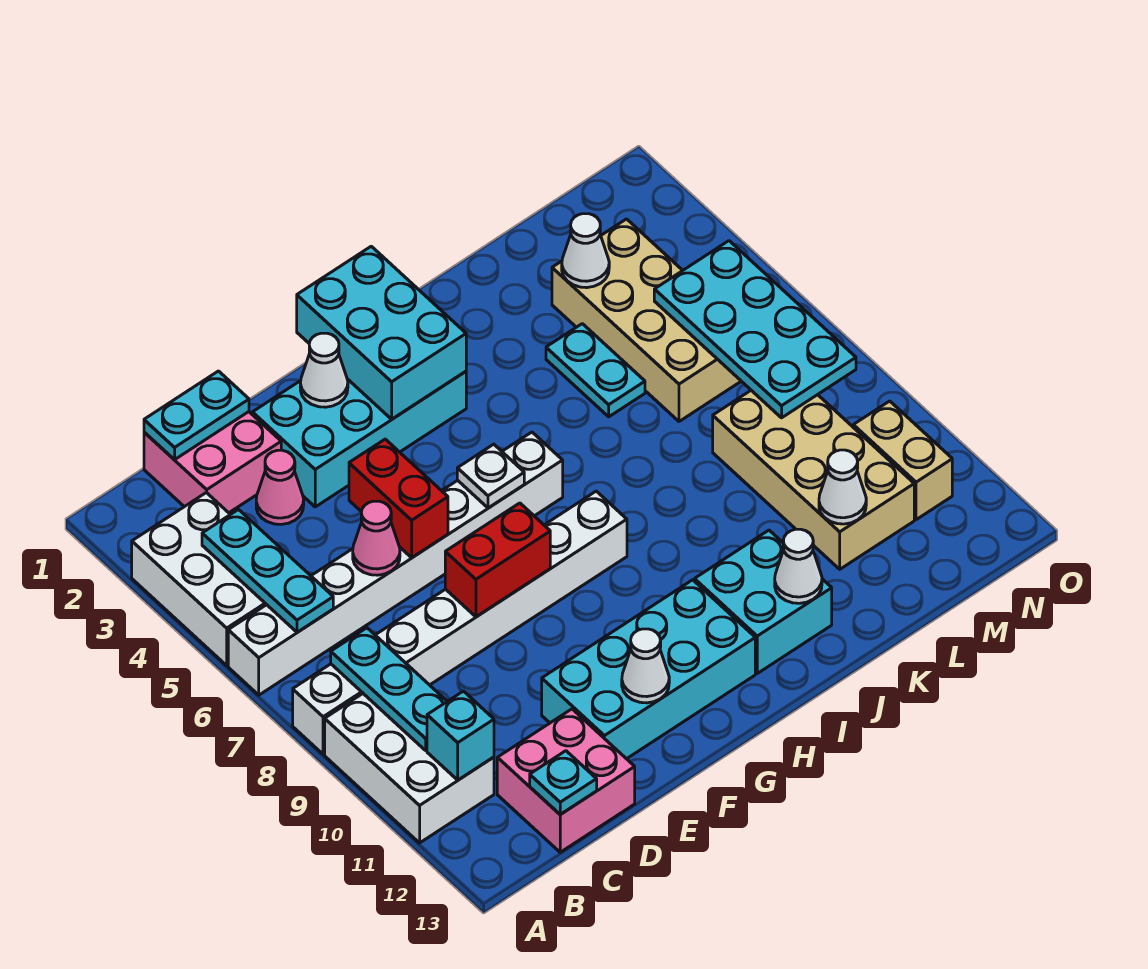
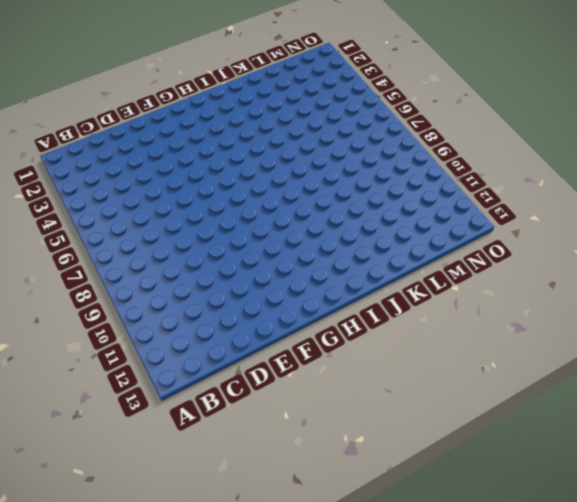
none -> white brick A3:B5 level 1
none -> white brick A6:H6 level 1
none -> white brick A8:H8 level 1
none -> white brick A9:B11 level 1

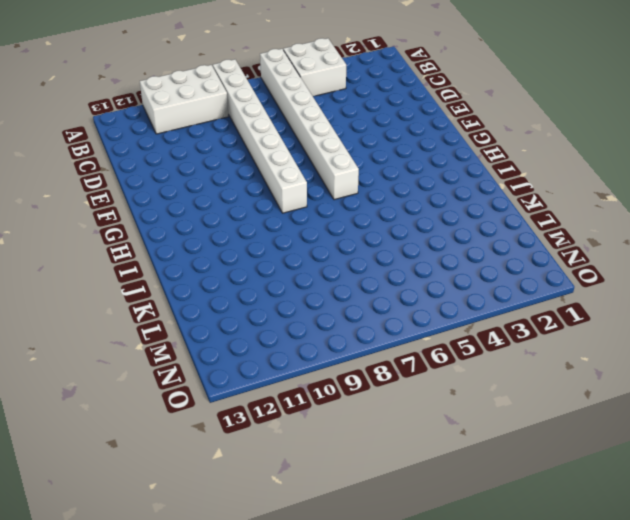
white brick A4:B5 level 1 -> white brick A3:B5 level 1
none -> pink brick C1:D2 level 1
none -> pink brick C12:D13 level 1
none -> pink cone D3 level 1
none -> cyan brick E2:H3 level 1

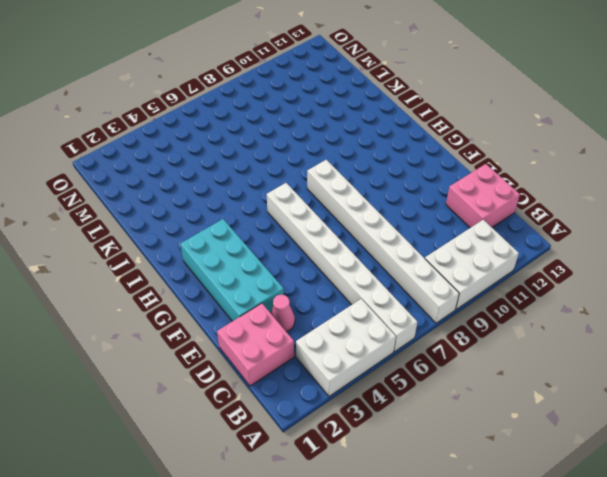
none -> cyan brick E11:H12 level 1
none -> cyan brick I11:J12 level 1
none -> cyan plate K4:K5 level 1
none -> tan brick L3:M6 level 1

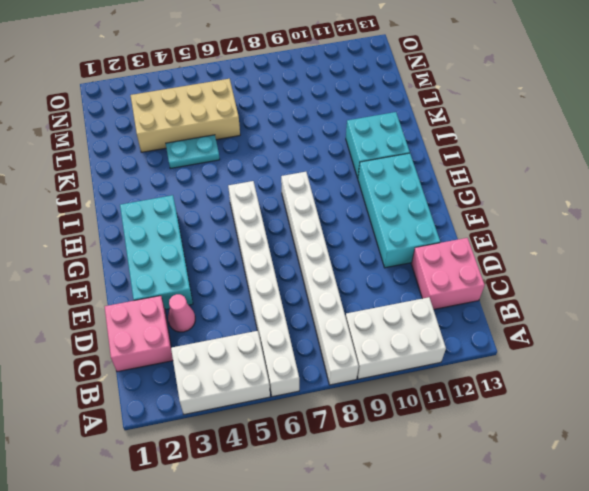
none -> tan brick L8:M11 level 1
none -> tan brick N10:N11 level 1
none -> cyan plate B4:B6 level 2
none -> cyan plate B8:B10 level 2

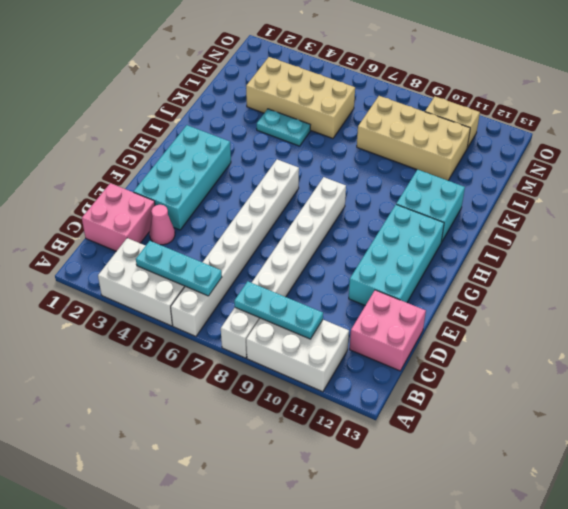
none -> cyan brick B11 level 2
none -> cyan plate C1:D1 level 2
none -> cyan plate C13 level 2
none -> pink cone D6 level 2

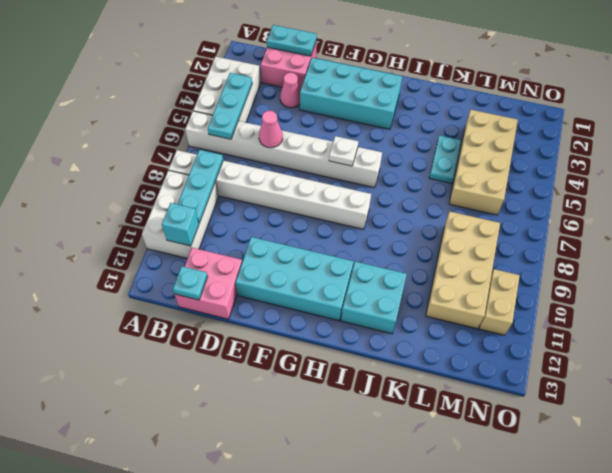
none -> red brick E5:E6 level 2
none -> red brick E8:F8 level 2
none -> white cone F2 level 2
none -> white cone F12 level 2

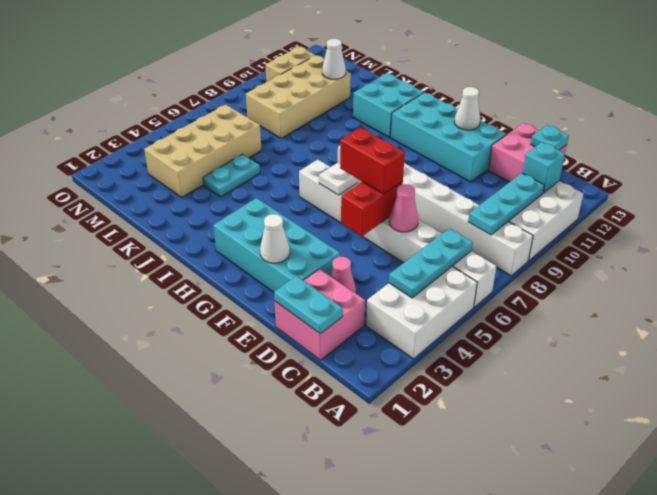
red brick E6:F6 level 3 -> red brick E8:F8 level 2
none -> cyan brick G1:H3 level 2
none -> white cone J12 level 2
none -> white cone L3 level 2
none -> cyan plate M5:N8 level 2

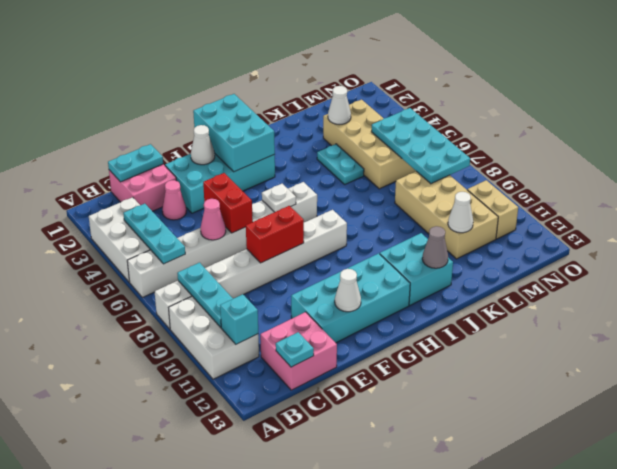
grey cone J12 level 2 -> white cone J12 level 2

